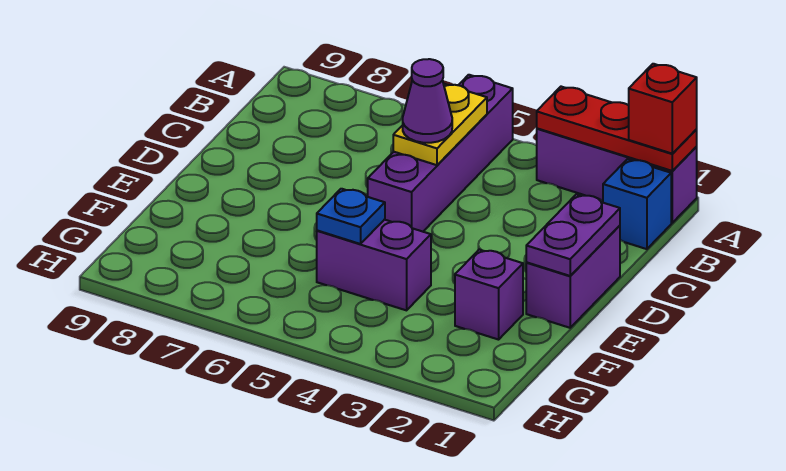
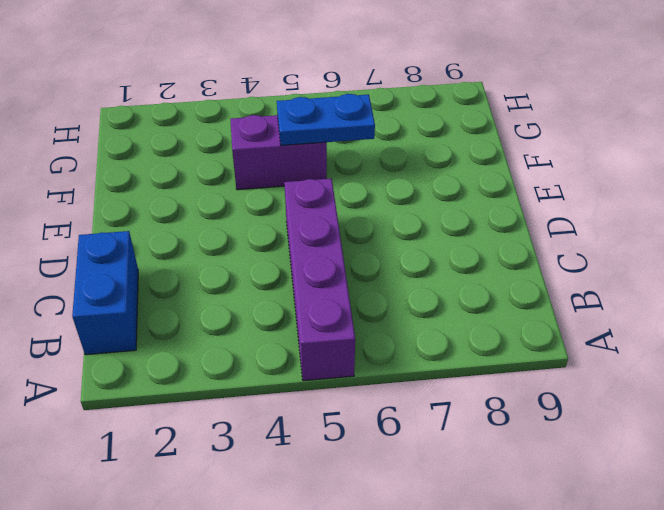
blue brick B1:C1 level 1 -> blue brick B1 level 1
blue plate F5:F6 level 2 -> blue plate F5 level 2
none -> purple brick A1:A3 level 1
none -> purple brick D1:E1 level 1
none -> purple brick F2 level 1

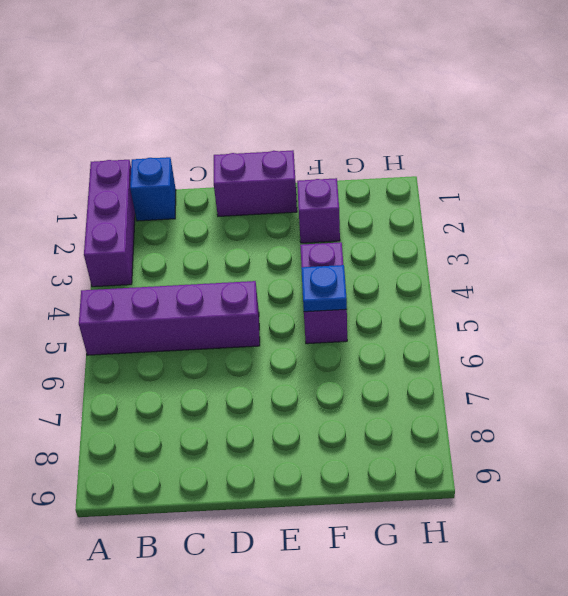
none -> red plate A1:A3 level 2
none -> yellow plate B5:C5 level 2
none -> purple plate D1:E1 level 2

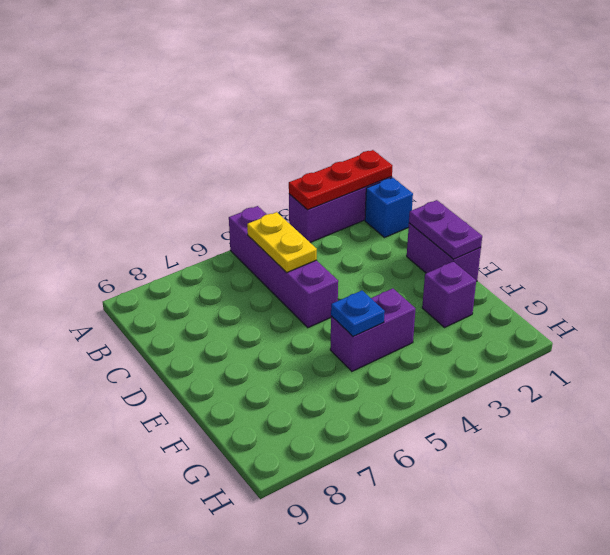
none -> red brick A1 level 3
none -> purple cone C5 level 3

